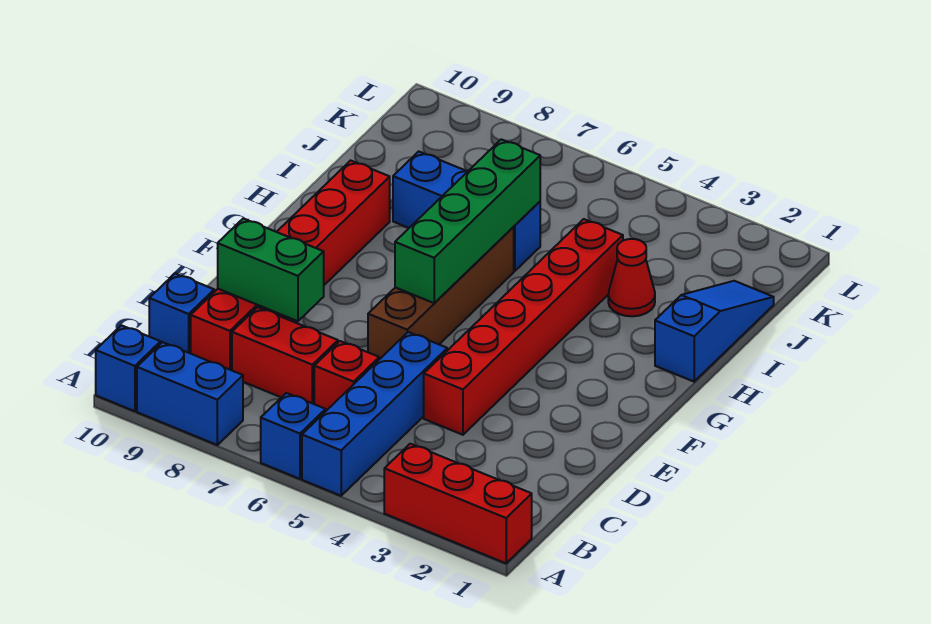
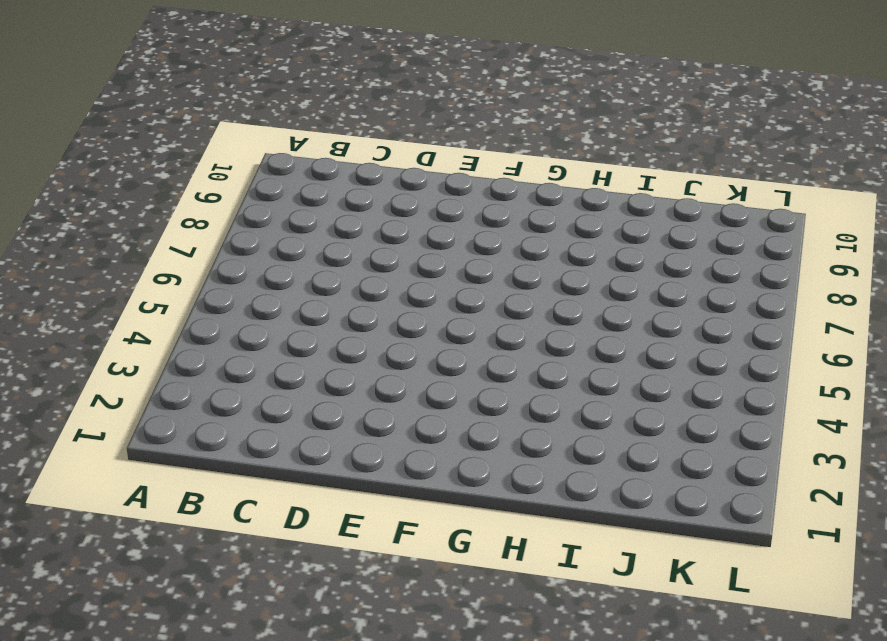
none -> red brick A1:A3 level 1
none -> blue brick A5:D5 level 1
none -> blue brick A6 level 1

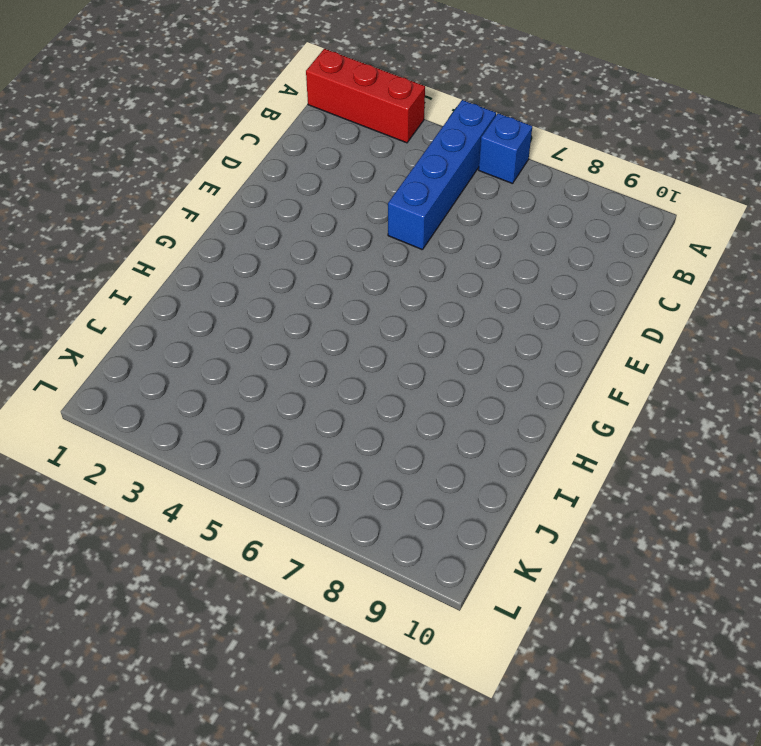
none -> blue brick A8:A9 level 1
none -> blue brick A10 level 1
none -> red brick C6 level 1

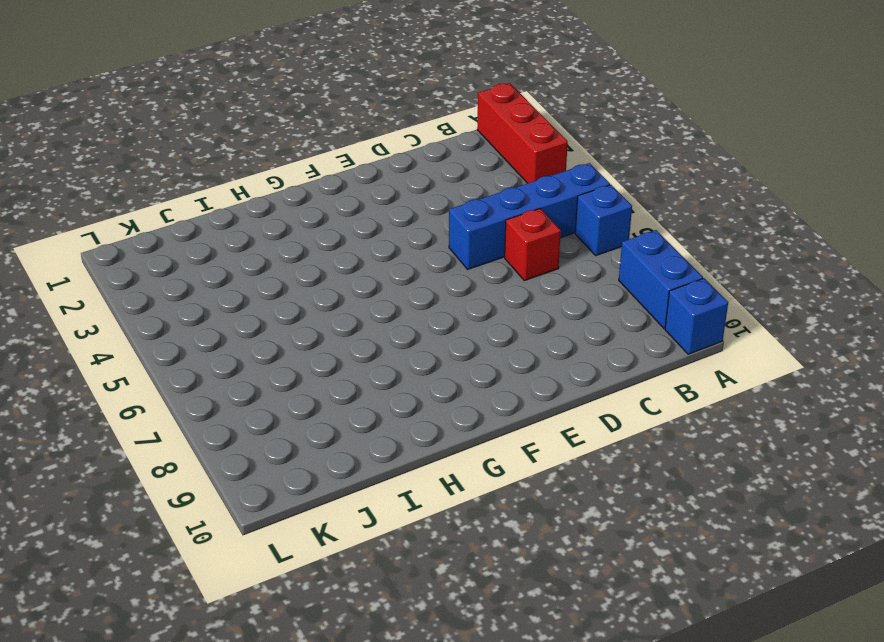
none -> red brick C7:C8 level 1
none -> red brick C9:H9 level 1
none -> blue brick C10 level 1

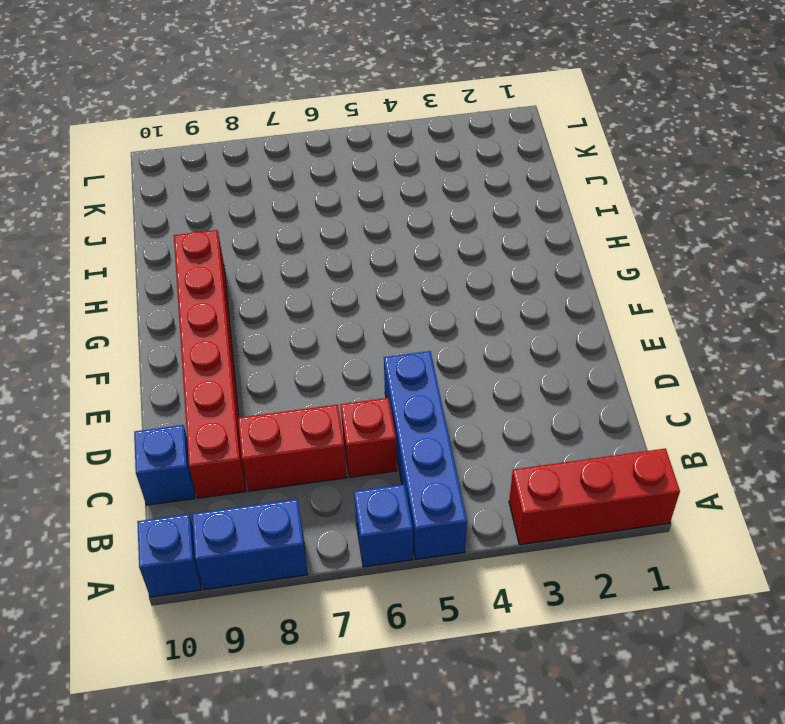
none -> red brick D4:I4 level 1
none -> brown brick E6:H6 level 1
none -> blue slope H1:J1 level 1 top H

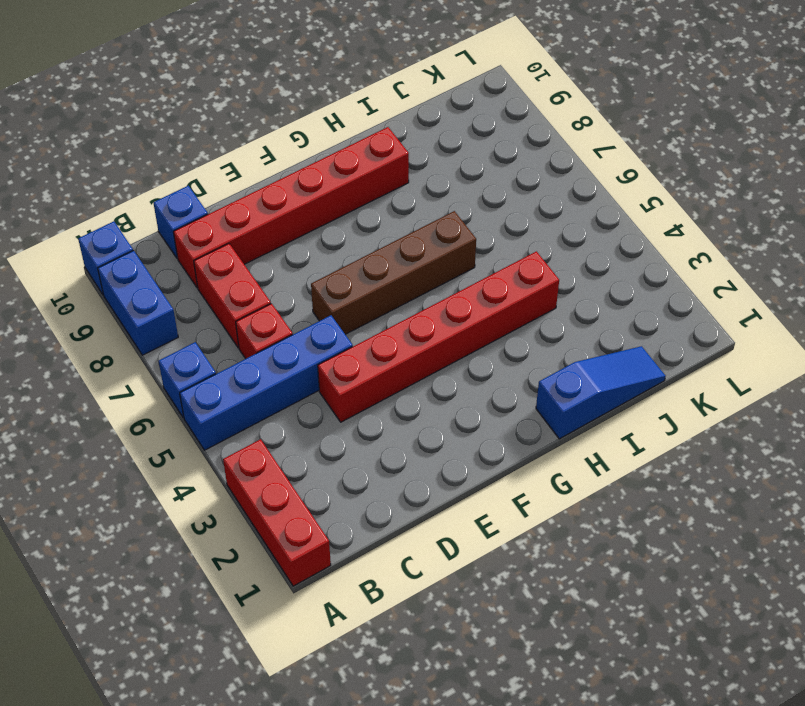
none -> red cone I3 level 1
none -> blue brick I6:I8 level 1
none -> green brick D8:D9 level 2

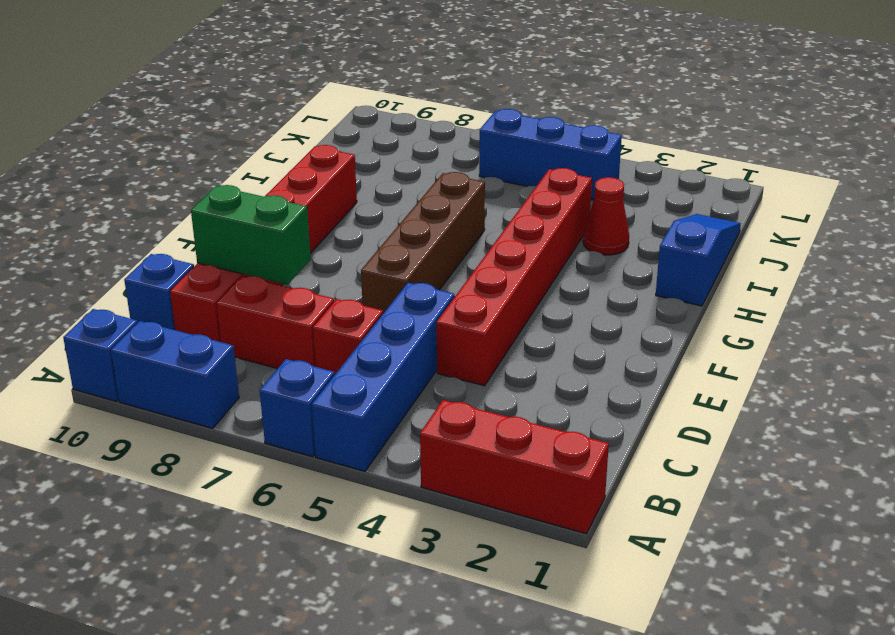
blue brick K4:K6 level 1 -> blue brick I6:I8 level 1
none -> green brick F6:I6 level 2

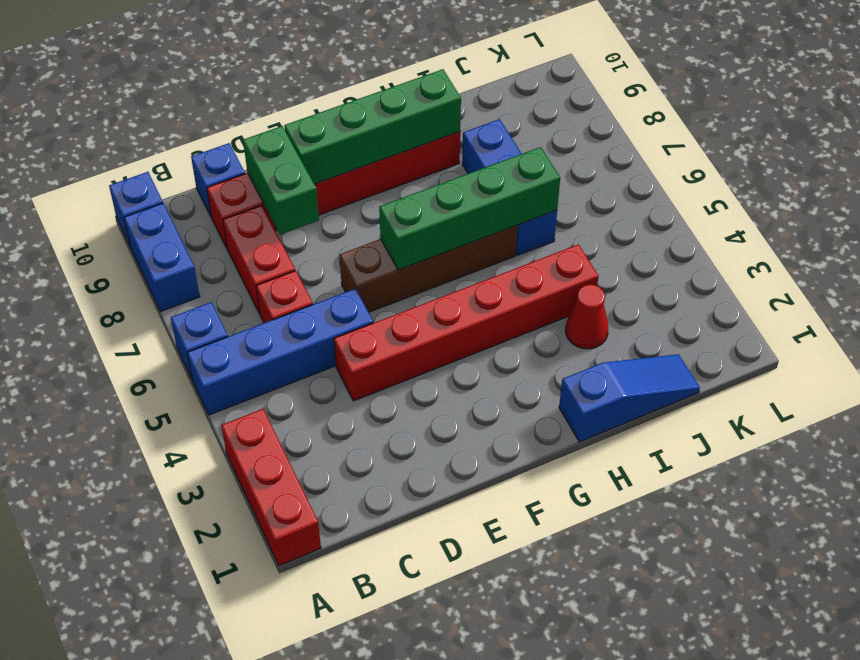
green brick E9:H9 level 2 -> none

